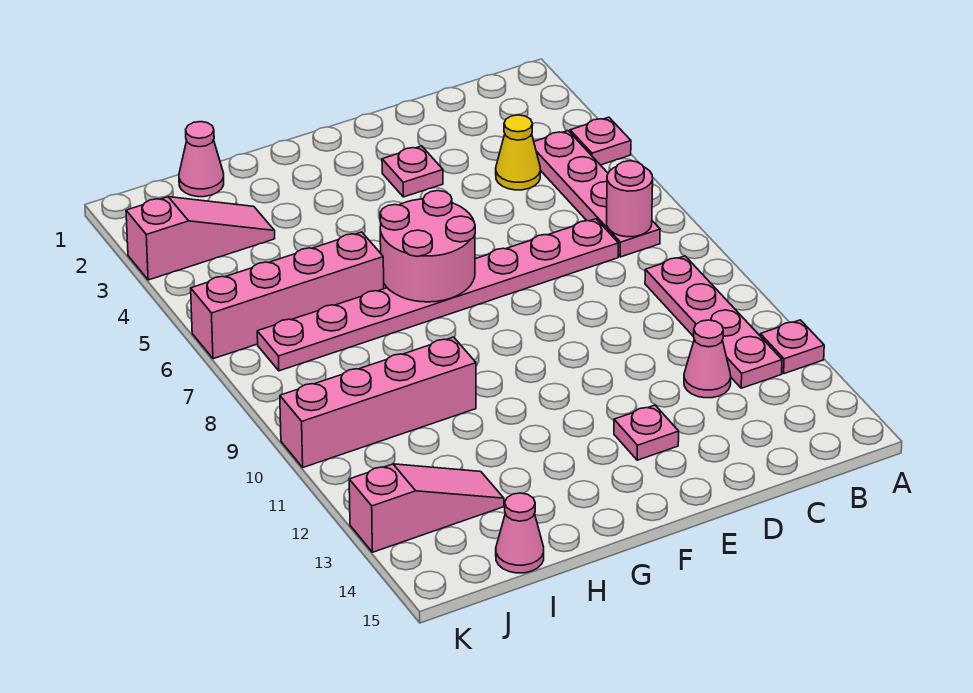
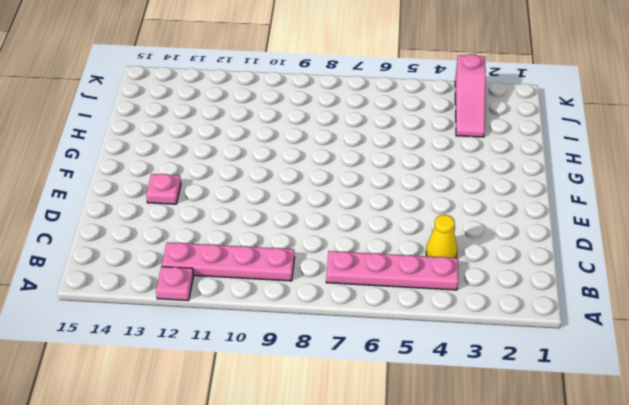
none -> pink plate A4 level 1
none -> pink plate C7:J7 level 1
none -> pink cone C12 level 1

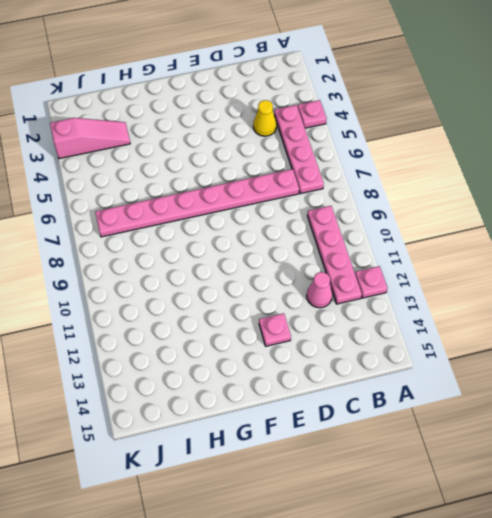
none -> pink plate E3 level 1
none -> pink brick H6:K6 level 1
none -> pink brick H10:K10 level 1

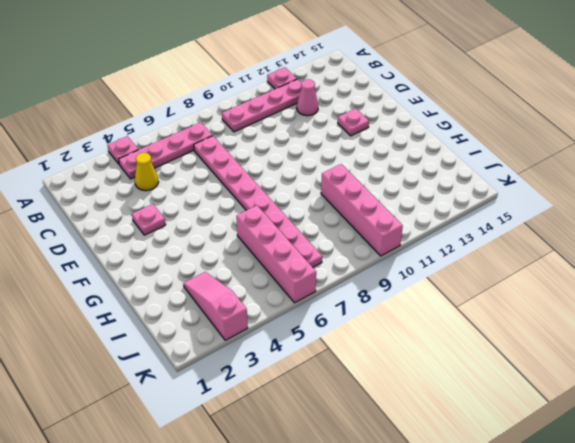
none -> pink cone I1 level 1
none -> pink slope I13:K13 level 1 top K
none -> pink cone I15 level 1

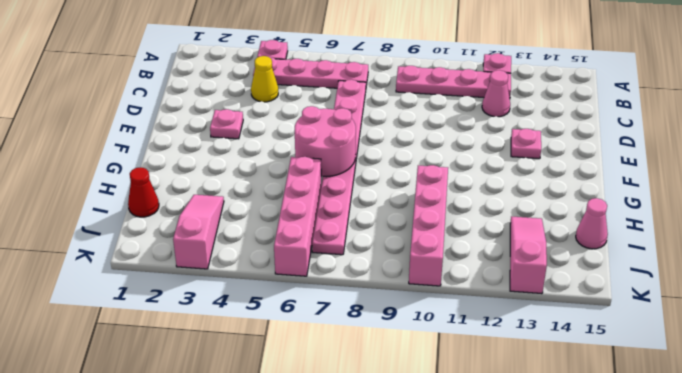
red cone I1 level 1 -> pink cone I1 level 1
none -> pink round brick B7 level 2

